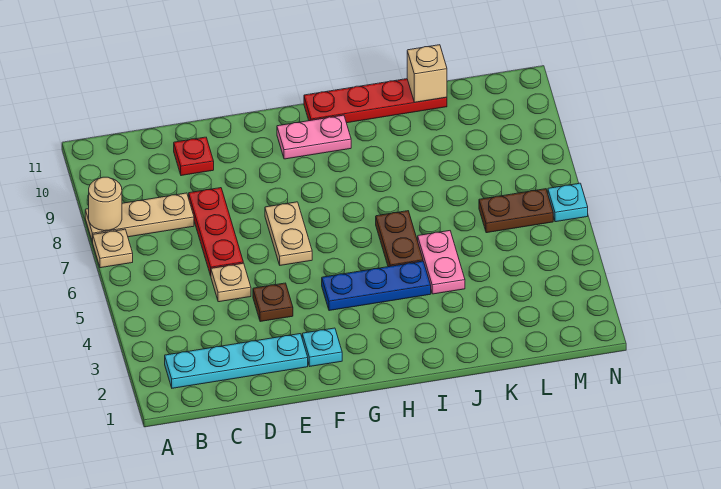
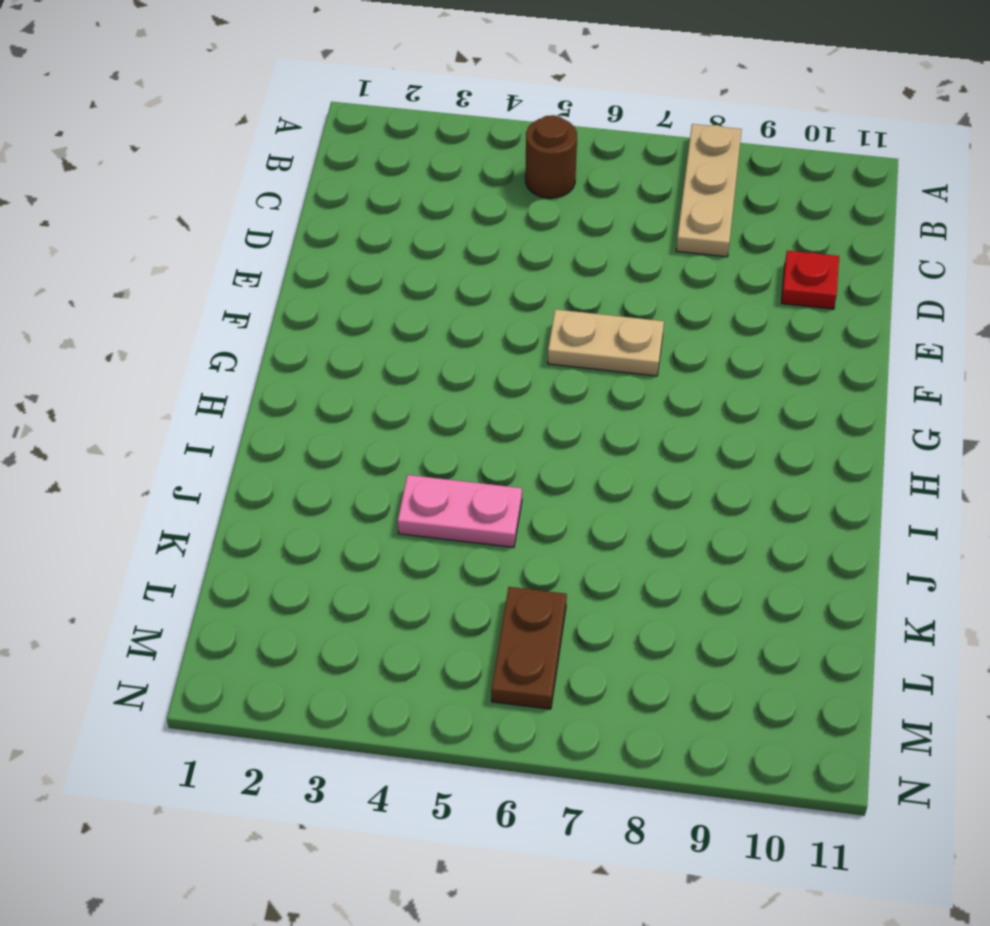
brown round brick B5 level 1 -> none
none -> tan plate A7 level 1
none -> cyan plate B2:E2 level 1
none -> tan plate D5 level 1

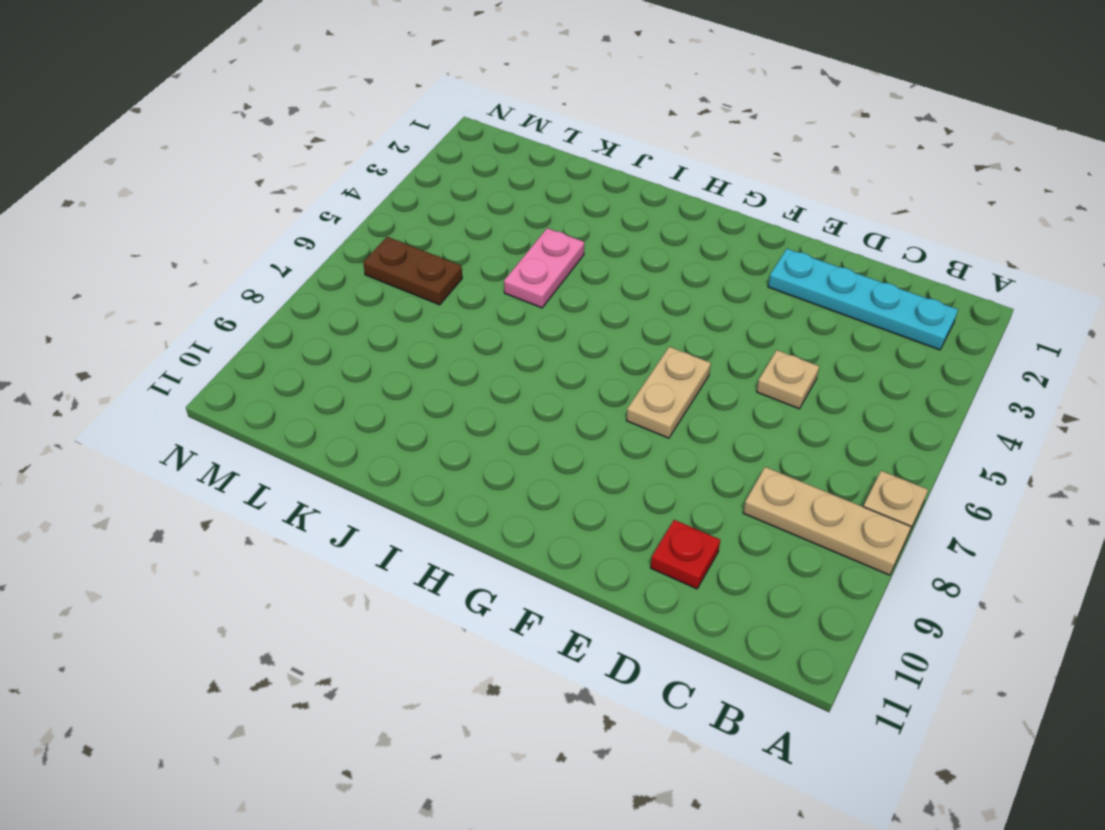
none -> red plate D6:D8 level 1
none -> brown plate E4 level 1
none -> cyan plate F2 level 1

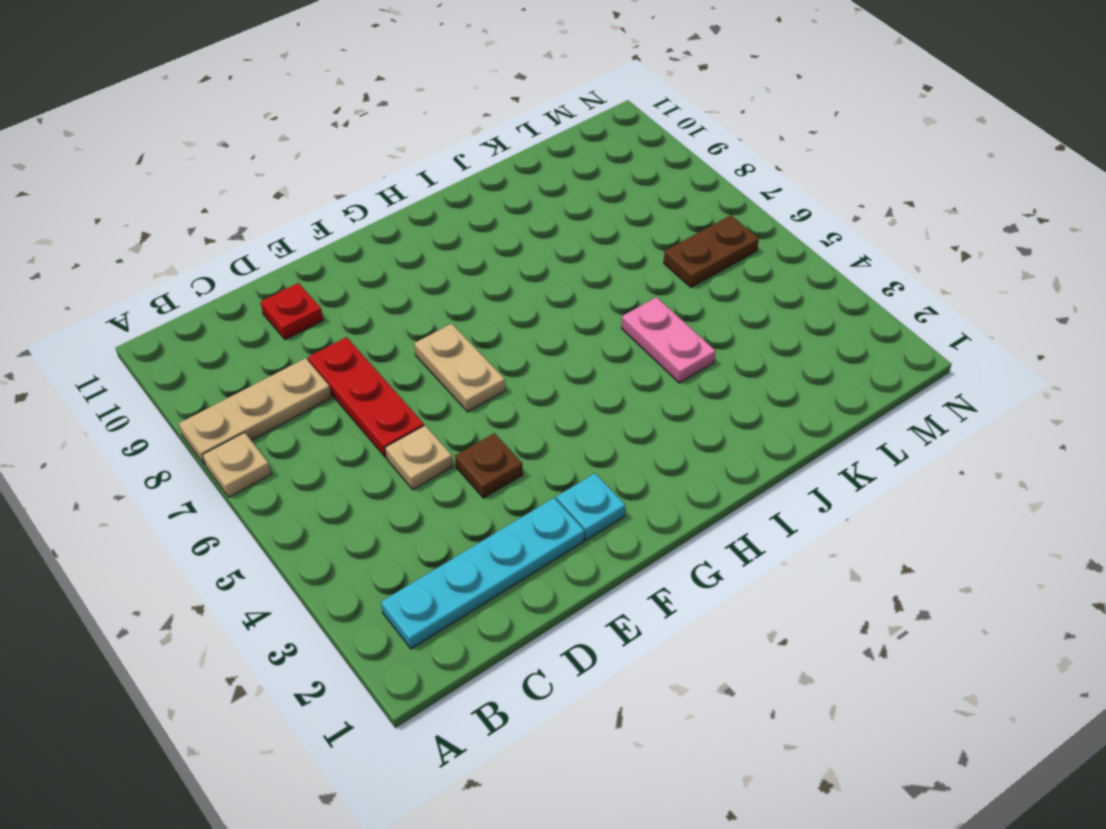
none -> blue plate G4:I4 level 1
none -> pink plate G10:H10 level 1
none -> red plate H11:K11 level 1

